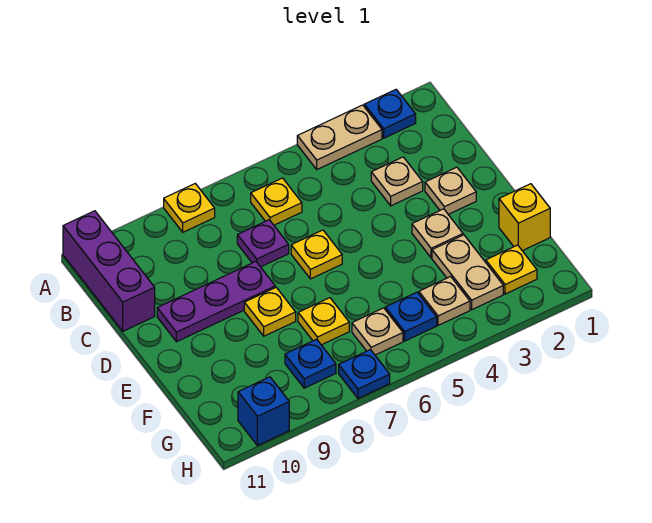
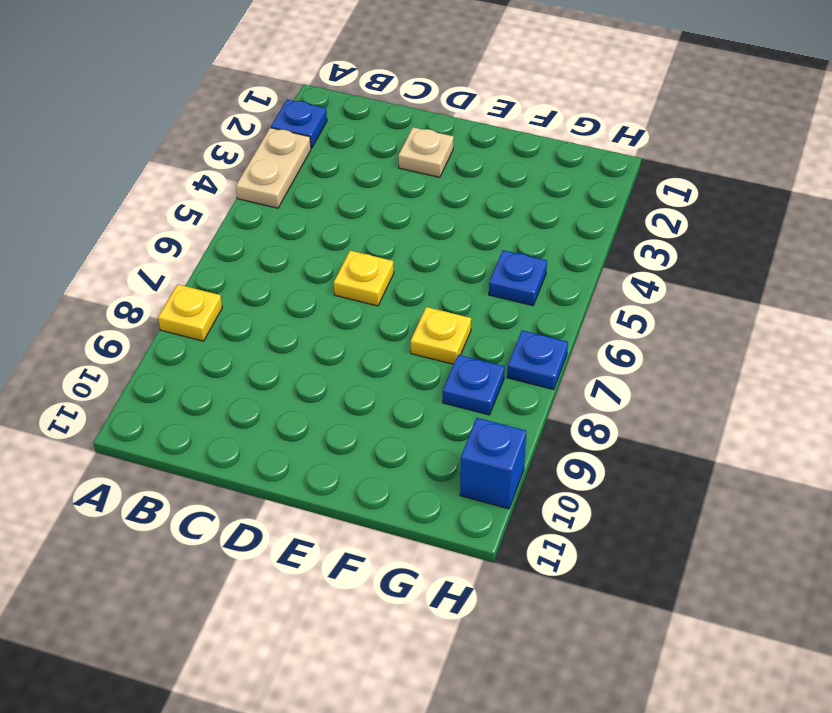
none -> purple brick A11:C11 level 1
none -> yellow plate B6 level 1
none -> tan plate C3 level 1

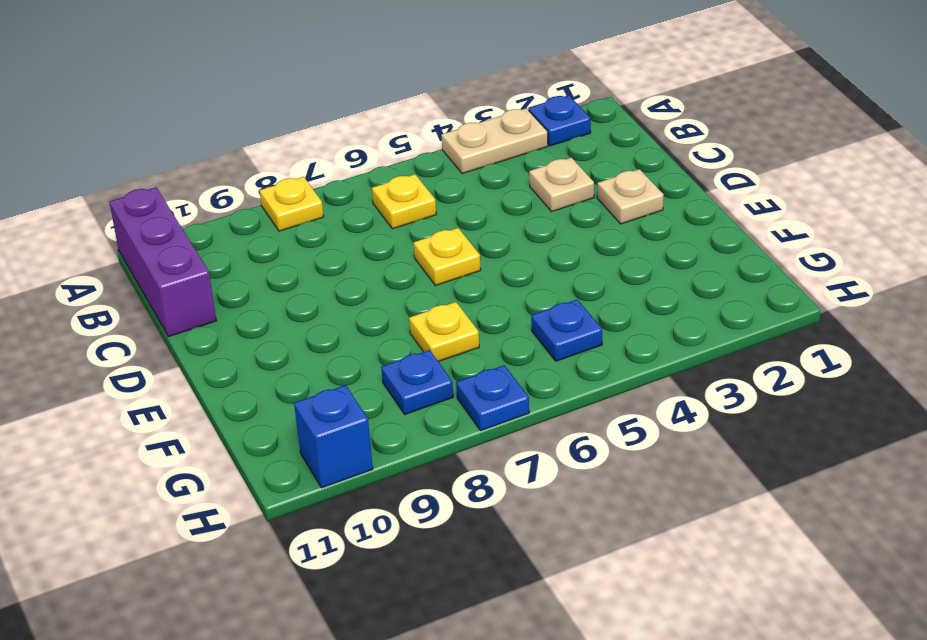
none -> purple plate C7 level 1
none -> purple plate D8:D10 level 1
none -> tan plate E3 level 1

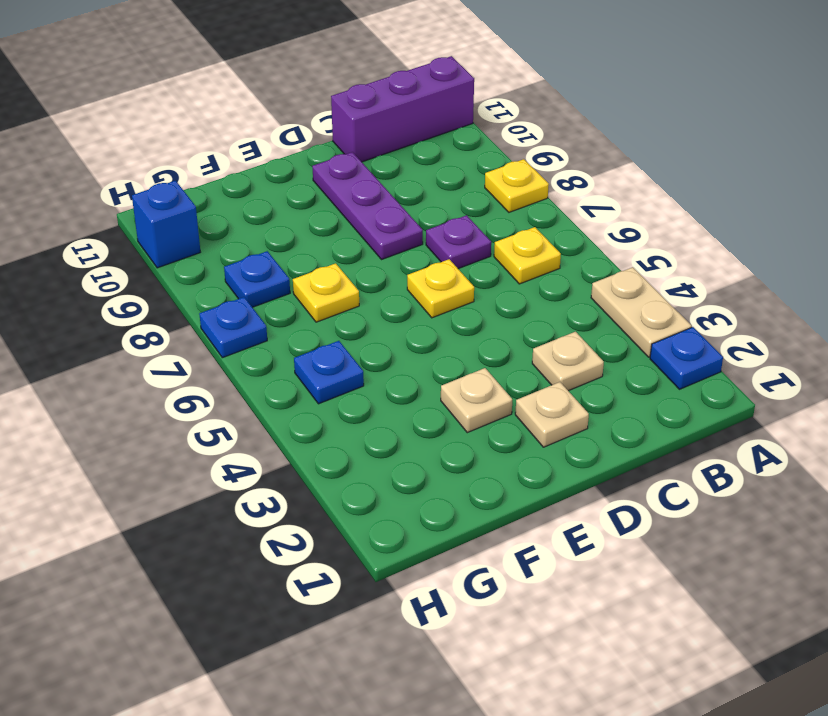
none -> yellow plate E8 level 1
none -> yellow brick F1 level 1
none -> tan plate F3:G3 level 1

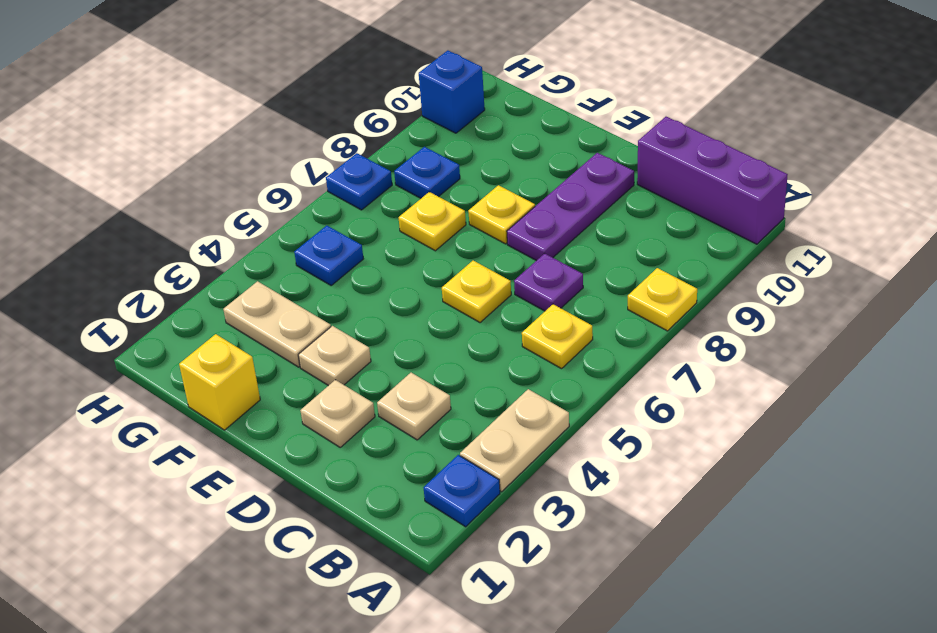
none -> yellow plate G2 level 1
none -> tan plate G4 level 1
none -> tan plate G6 level 1

